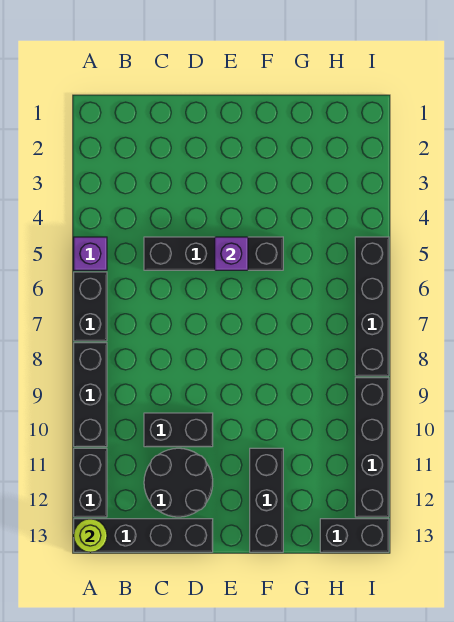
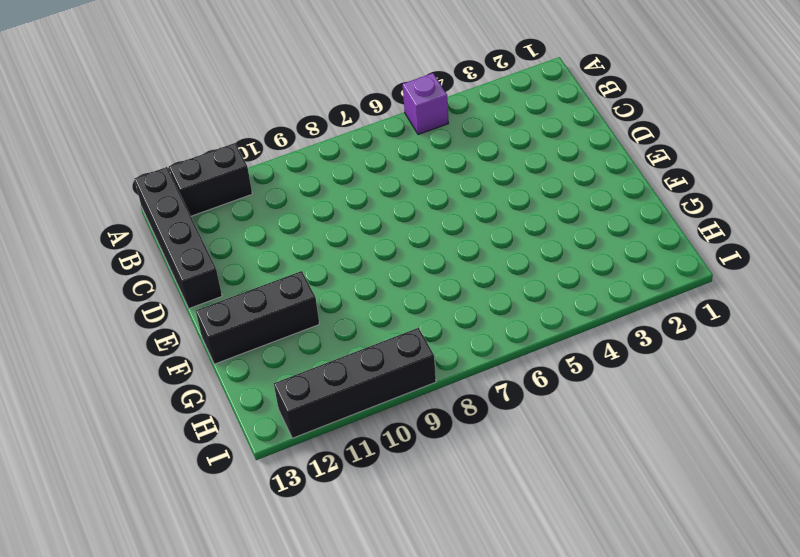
none -> black brick A6:A7 level 1
none -> black brick A8:A10 level 1
none -> black brick C5:F5 level 1

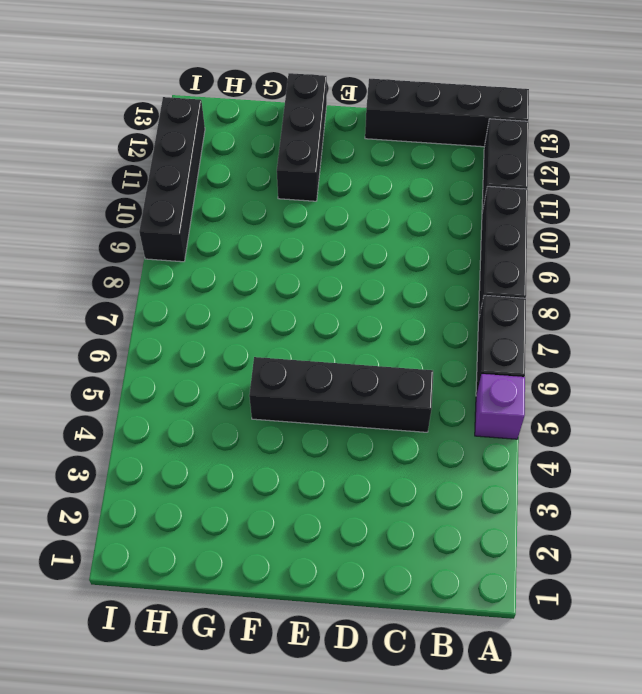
none -> black brick C10:D10 level 1
none -> black round brick C11:D12 level 1
none -> black brick H13:I13 level 1

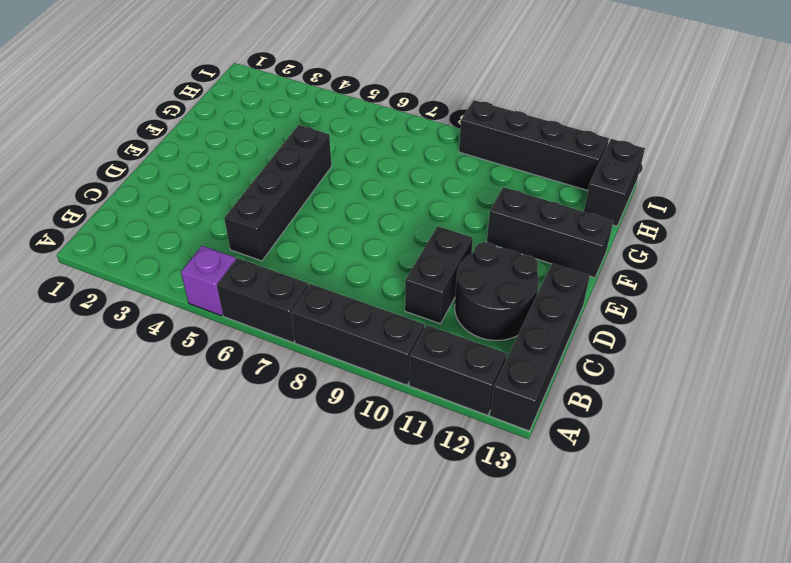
none -> black brick I5:I8 level 1
none -> lime round brick A13 level 2
none -> purple brick E5 level 2

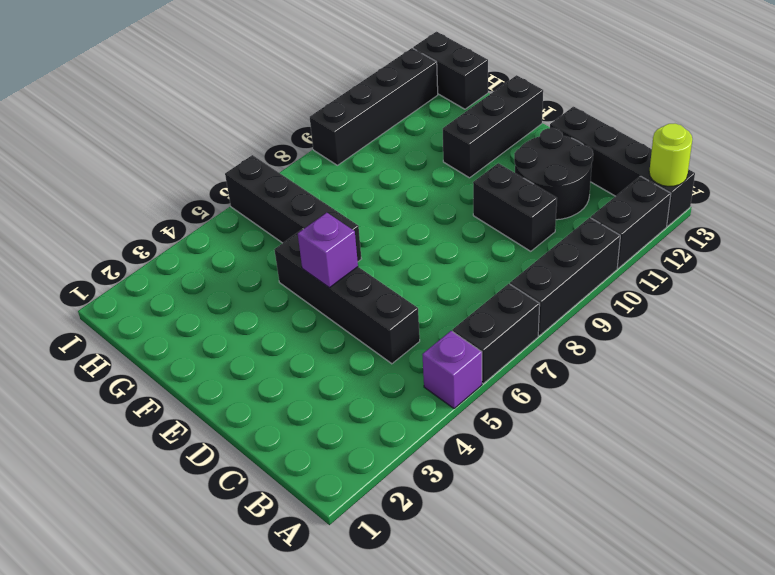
black brick F6:I6 level 1 -> black brick I5:I8 level 1

